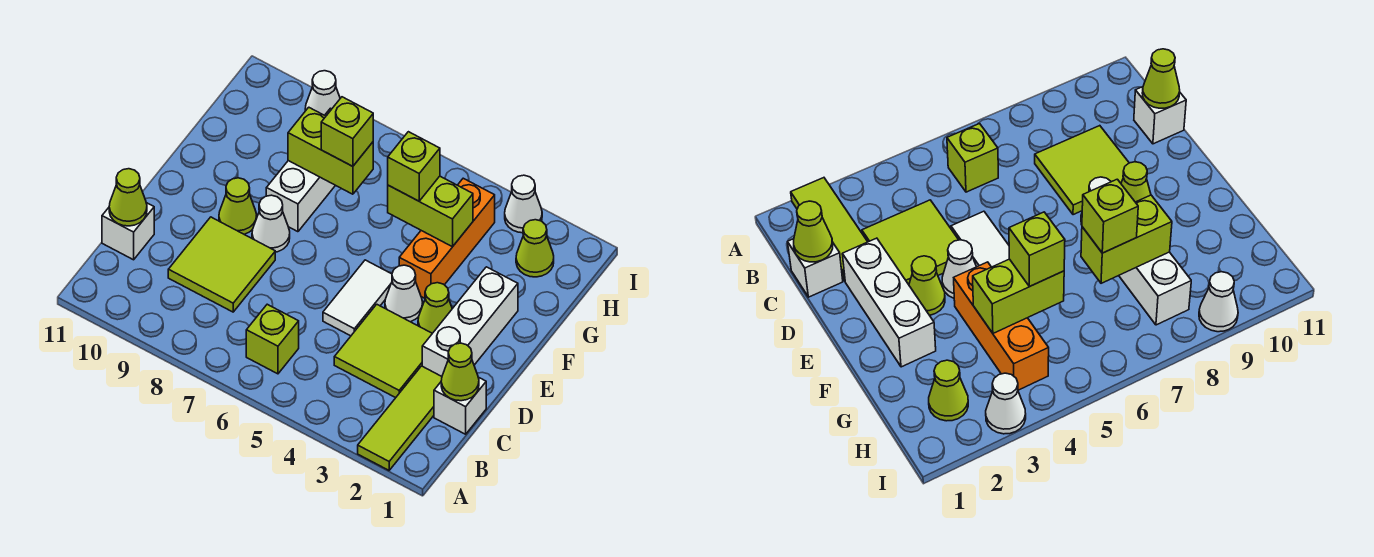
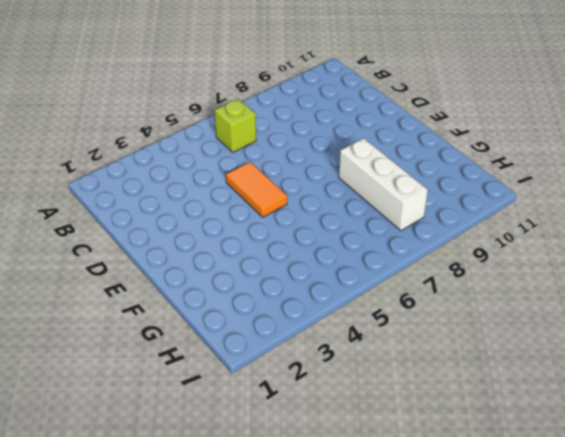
orange tile D5:E5 level 1 -> white tile D5:E5 level 1
none -> lime tile A2:C2 level 1
none -> white brick C1 level 1
none -> lime tile C3:D4 level 1

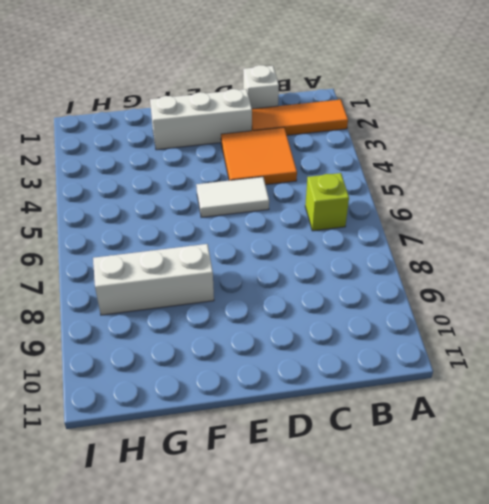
orange tile A2:C2 level 1 -> lime tile A2:C2 level 1
orange tile C3:D4 level 1 -> lime tile C3:D4 level 1
none -> lime tile C8:D9 level 1
none -> white brick C11 level 1
none -> lime cone E3 level 1

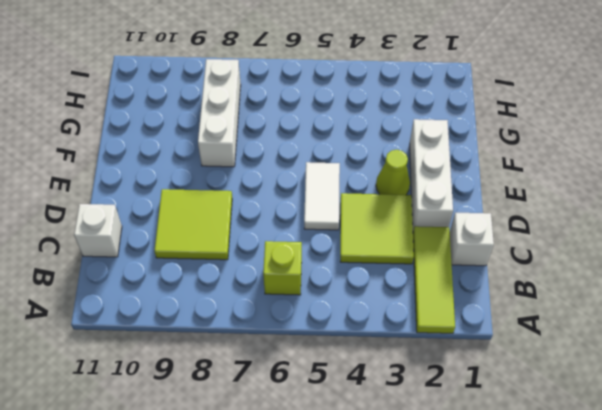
none -> white cone E4 level 1
none -> white cone E8 level 1
none -> lime cone E9 level 1

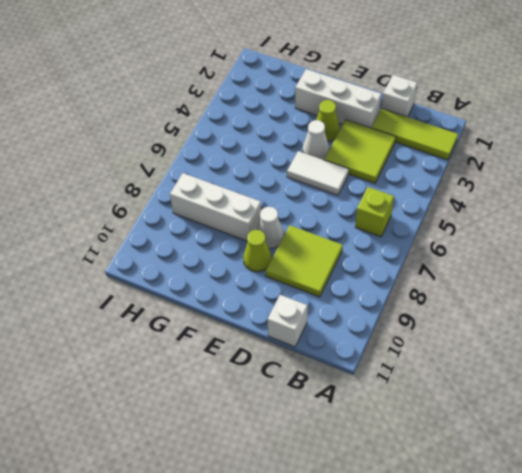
none -> orange brick F4:H4 level 1
none -> lime cone H2 level 1
none -> white cone I3 level 1

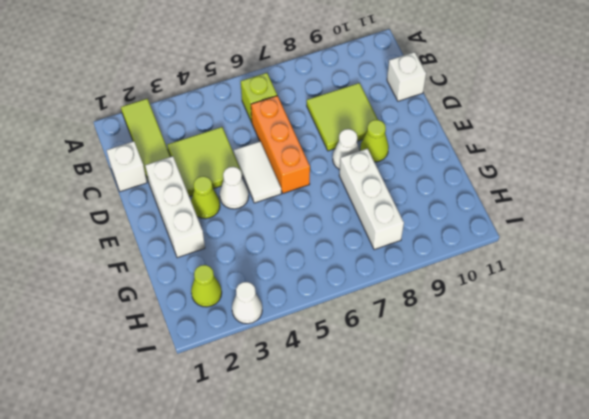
orange brick C6:E6 level 1 -> orange brick F4:H4 level 1
none -> white cone I9 level 1
none -> lime cone C1 level 2
none -> lime cone C11 level 2

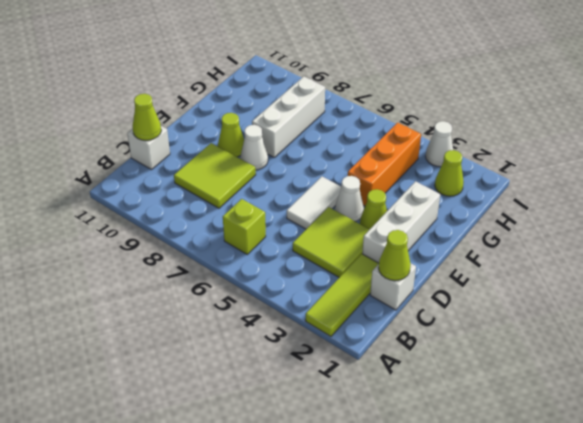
none -> white cone I9 level 1
none -> lime brick G4:G5 level 2
none -> lime brick G7:G8 level 2

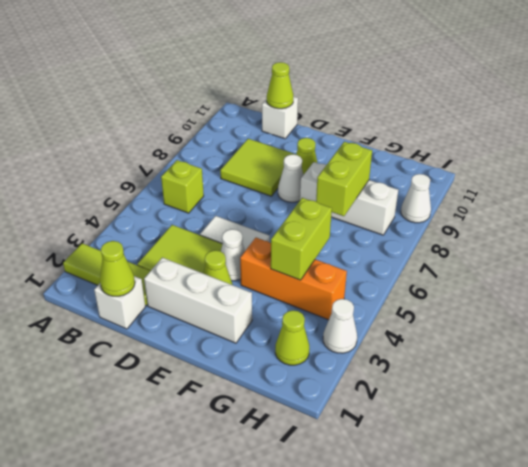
none -> lime brick G5 level 3
none -> lime brick G7 level 3

